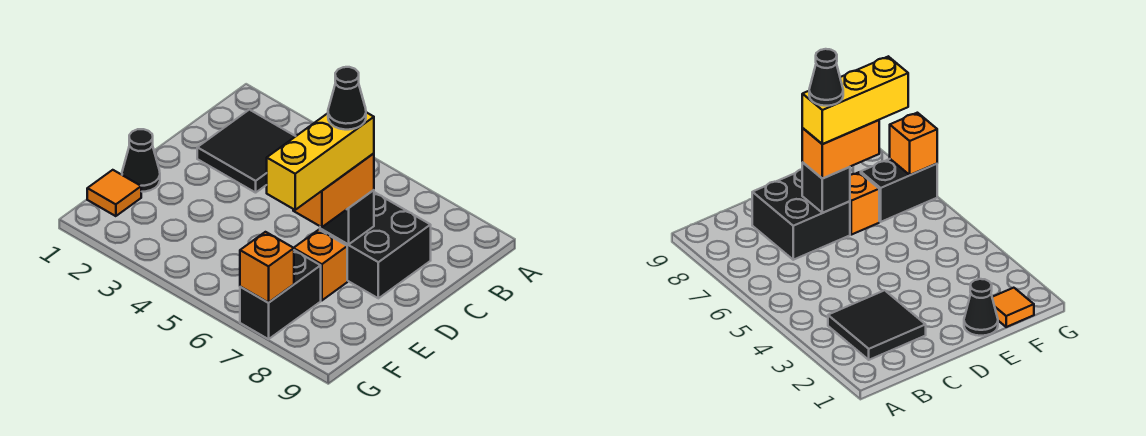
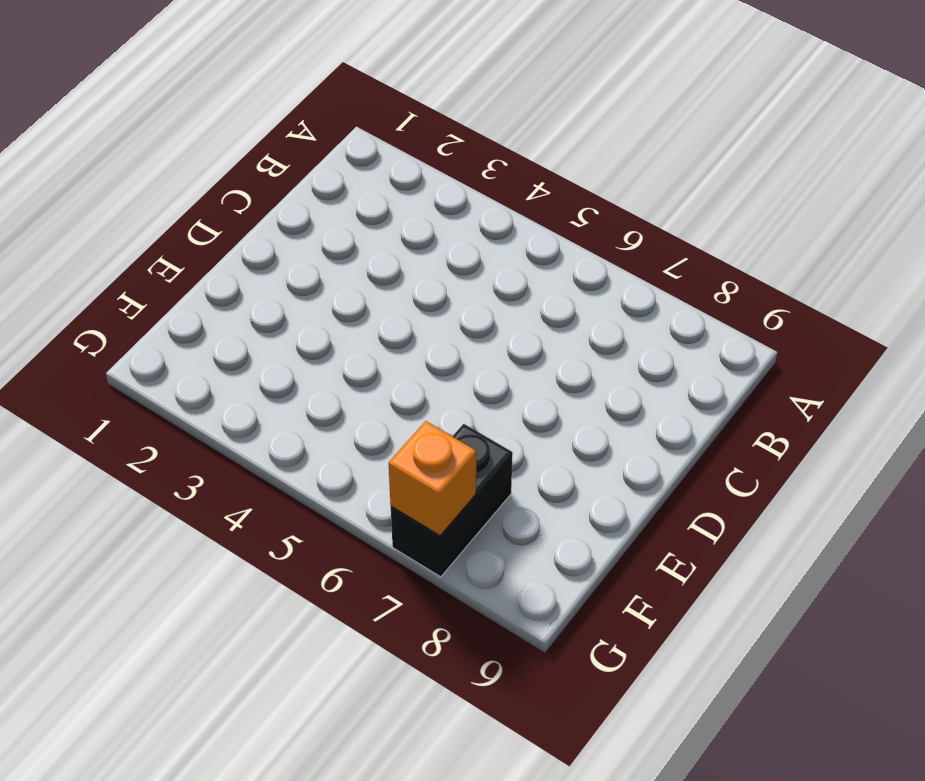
none -> black tile B2:C3 level 1
none -> black brick C7:D8 level 1

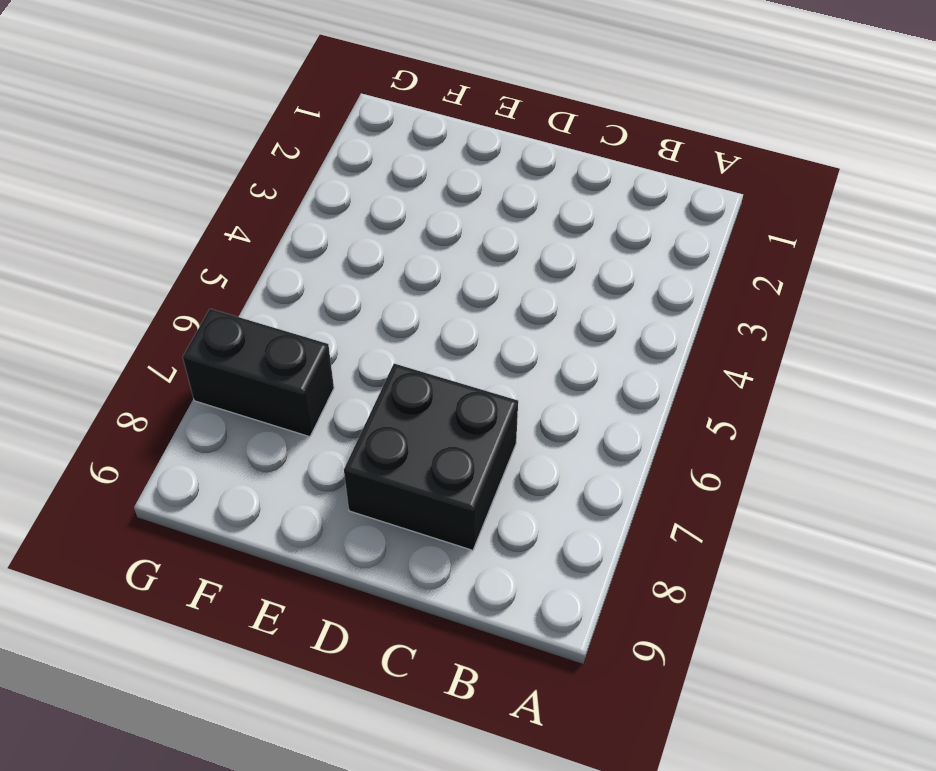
none -> black tile B2:C3 level 1
none -> black cone E1 level 1

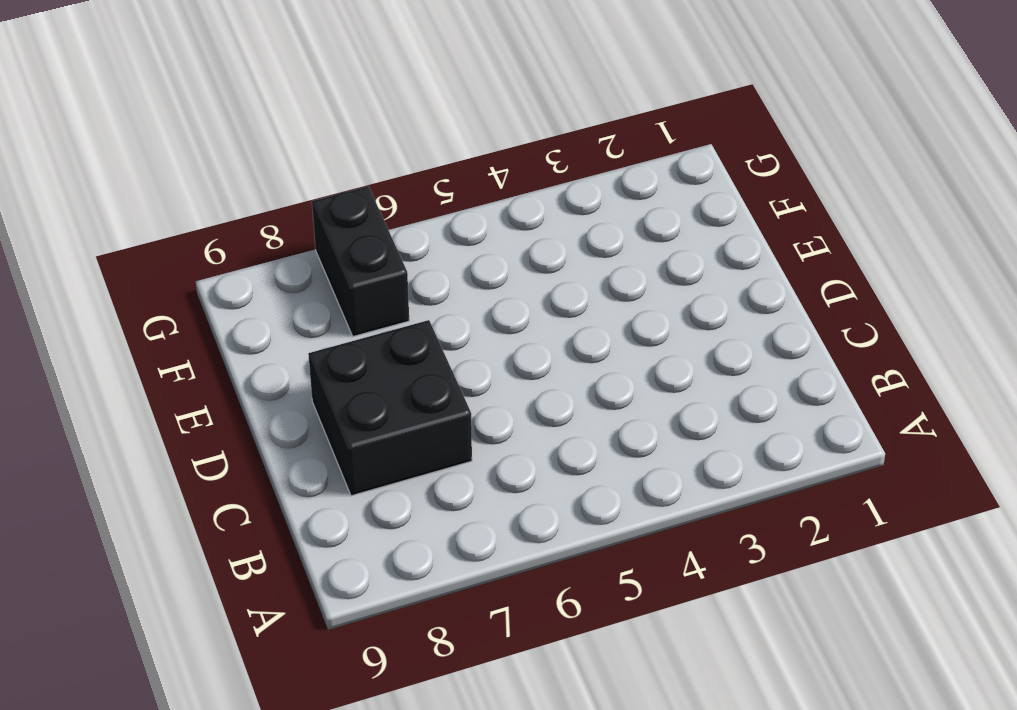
none -> black tile B2:C3 level 1
none -> black cone E1 level 1

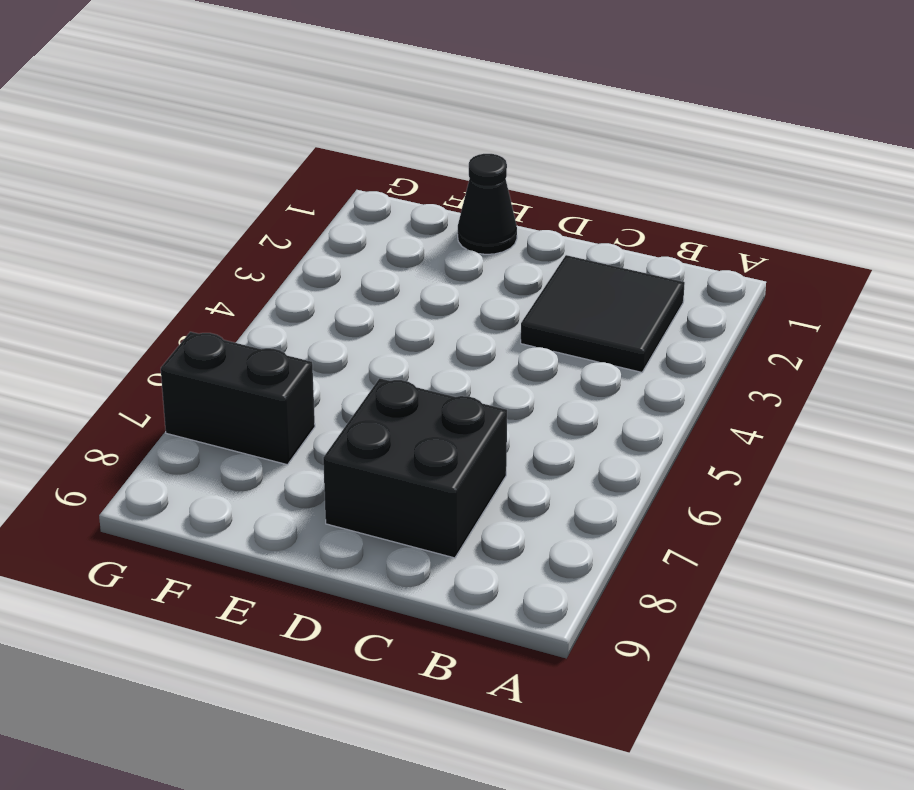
none -> orange brick E7 level 1
none -> orange tile F1 level 1

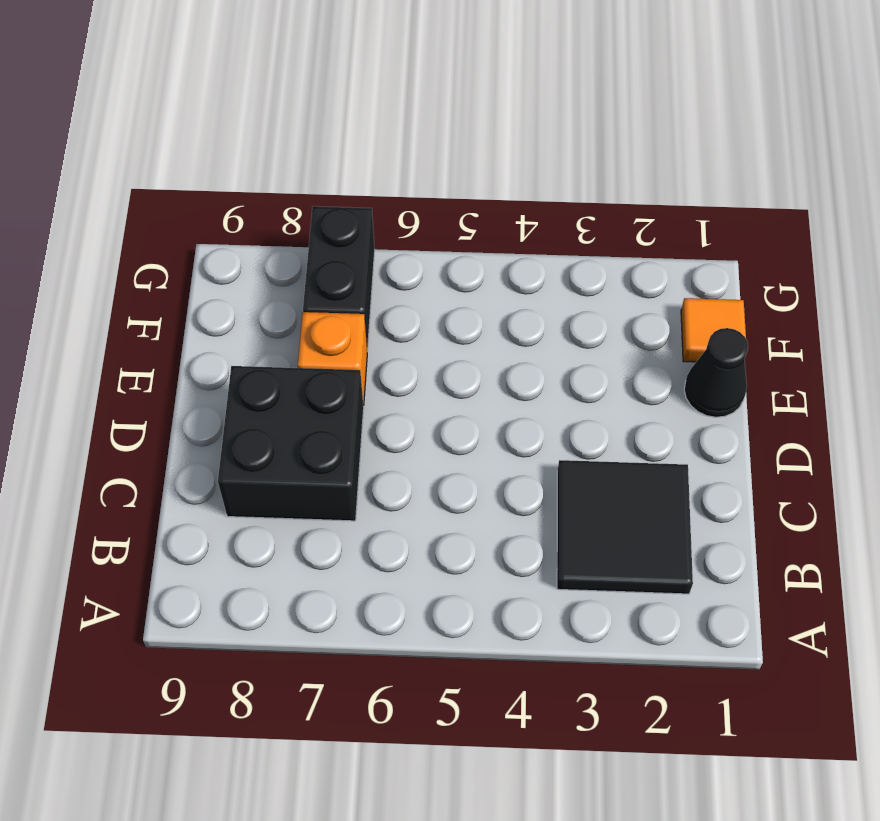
none -> black brick D7 level 2
none -> orange brick G7 level 2

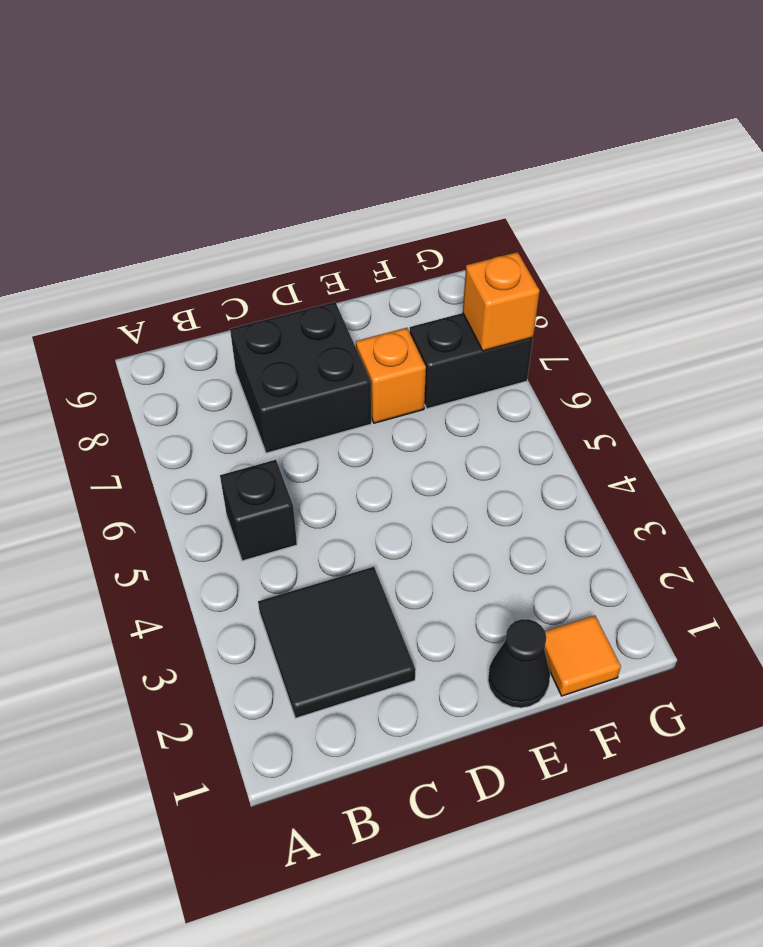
black brick B5 level 1 -> black brick D7 level 2
none -> orange brick D7:E7 level 3
none -> yellow brick D7:F7 level 4

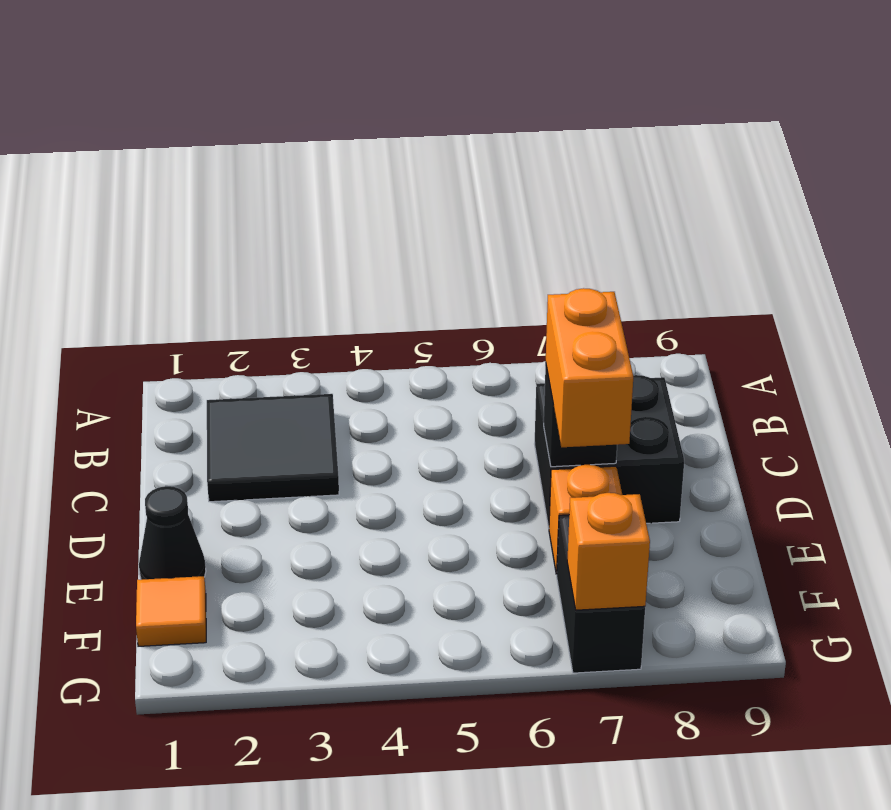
none -> yellow brick D7:F7 level 4
none -> black cone D7 level 5

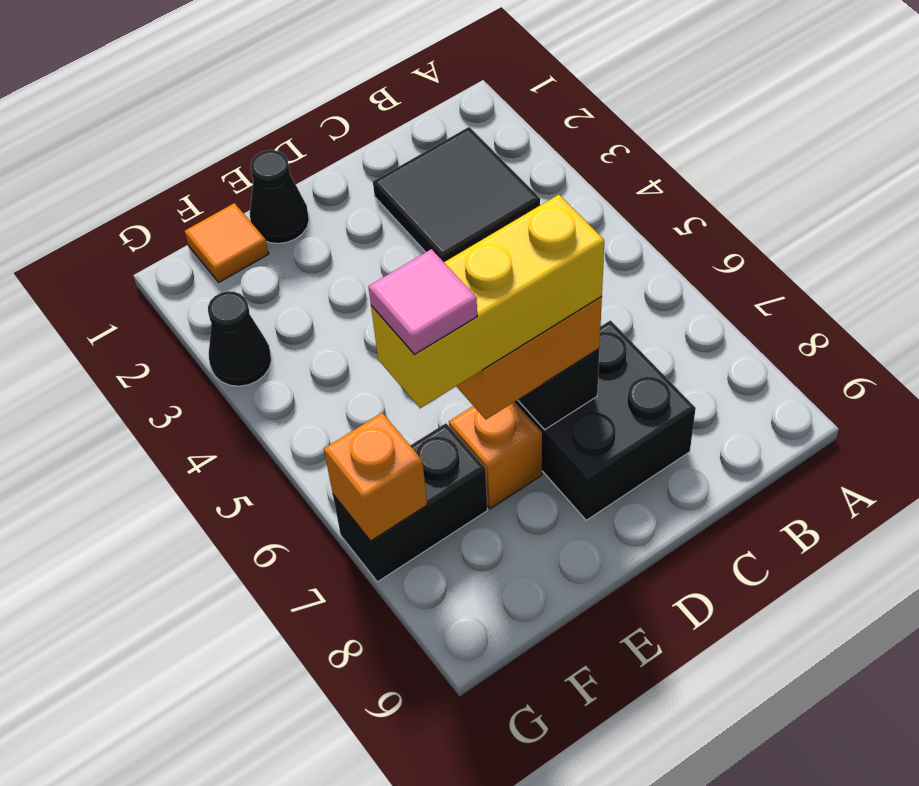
pink tile F7 level 5 -> none
black cone G3 level 1 -> black cone D7 level 5

